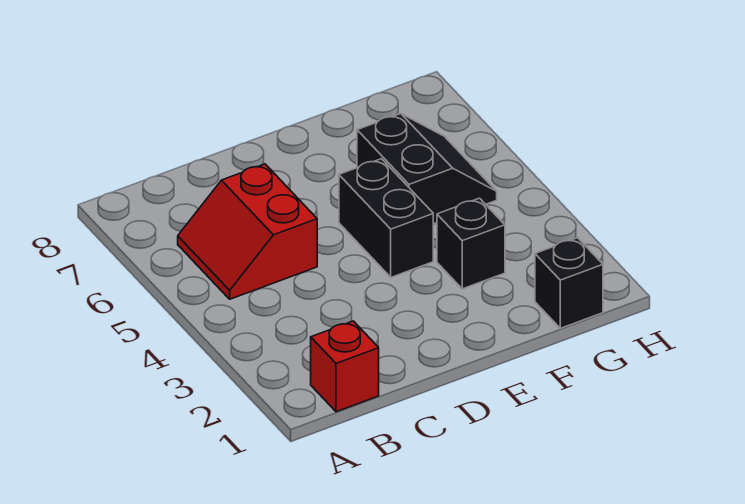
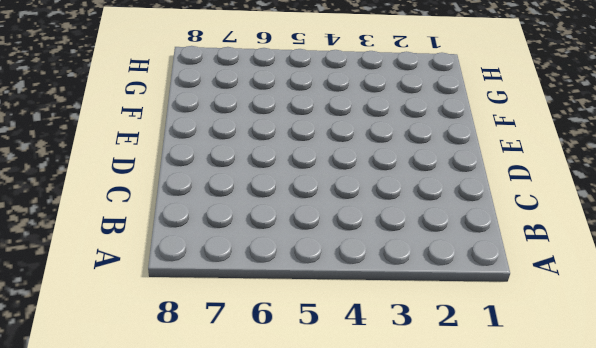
none -> red brick B1 level 1
none -> red slope B5:C6 level 1 top C

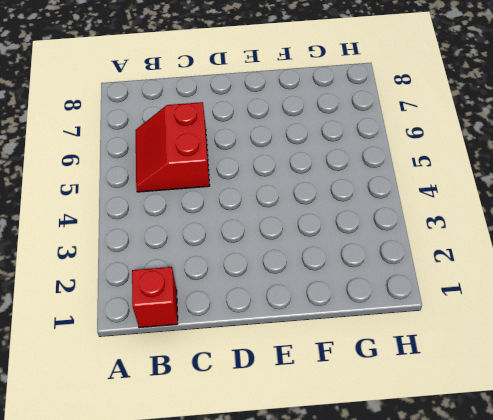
none -> black brick E4:E5 level 1
none -> black brick F3 level 1

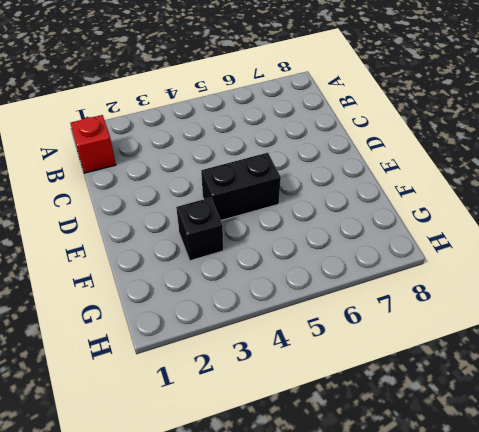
none -> red slope B5:C6 level 1 top C
none -> black slope F5:G6 level 1 top F

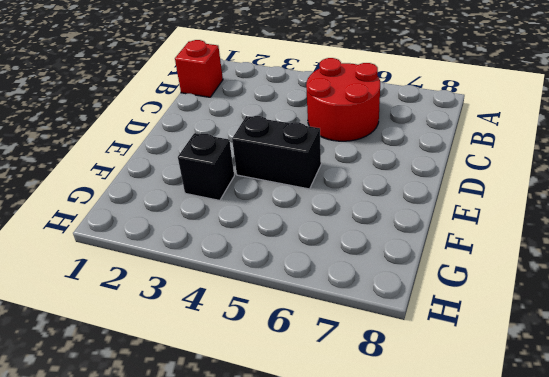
red round brick B5:C6 level 1 -> red slope B5:C6 level 1 top C
none -> black slope F5:G6 level 1 top F
none -> black brick G1 level 1

